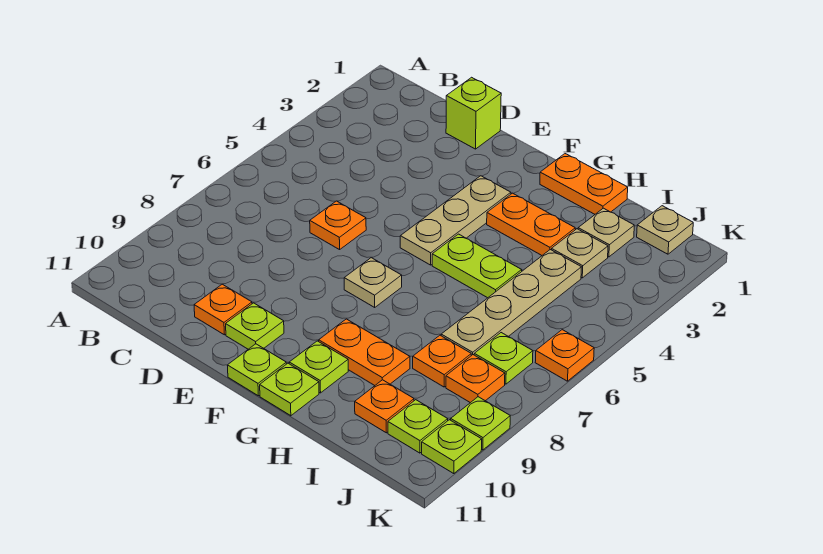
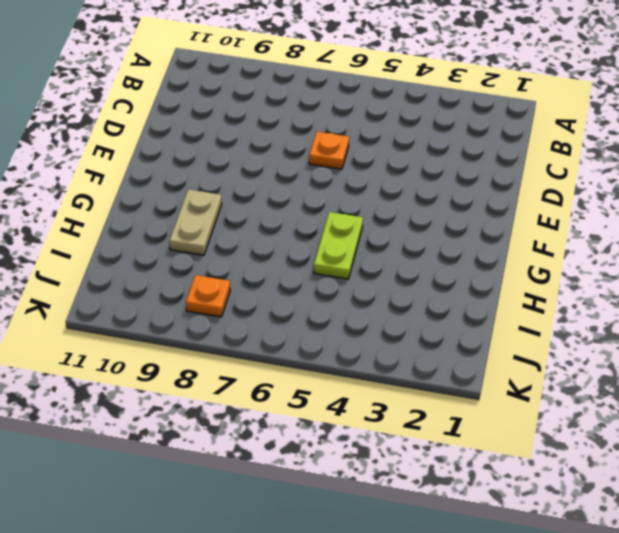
tan plate G9:H9 level 1 -> orange plate G9:H9 level 1
none -> lime brick D1 level 1
none -> orange plate D10 level 1
none -> lime plate E10 level 1

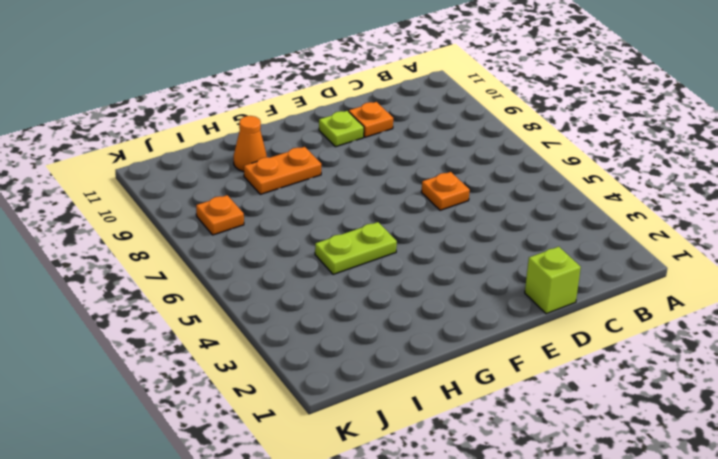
orange cone H10 level 1 -> none
none -> tan plate F3:F5 level 1
none -> tan plate F7 level 1
none -> lime plate F11 level 1

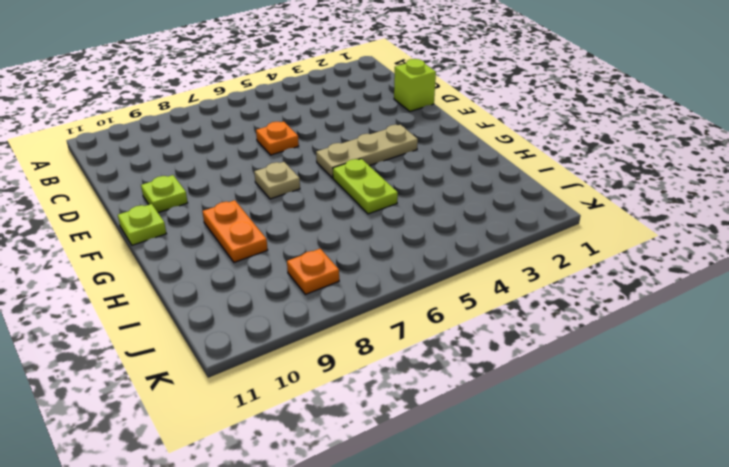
none -> orange plate D10 level 1
none -> orange plate G1:H1 level 1
none -> orange plate G3:H3 level 1

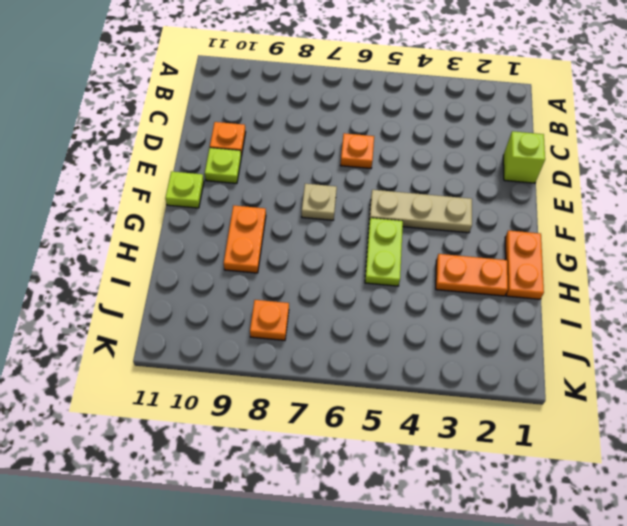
orange plate H2:H3 level 1 -> orange plate G3:H3 level 1
none -> lime plate G10 level 1
none -> lime plate G11 level 1
none -> tan plate I2 level 1

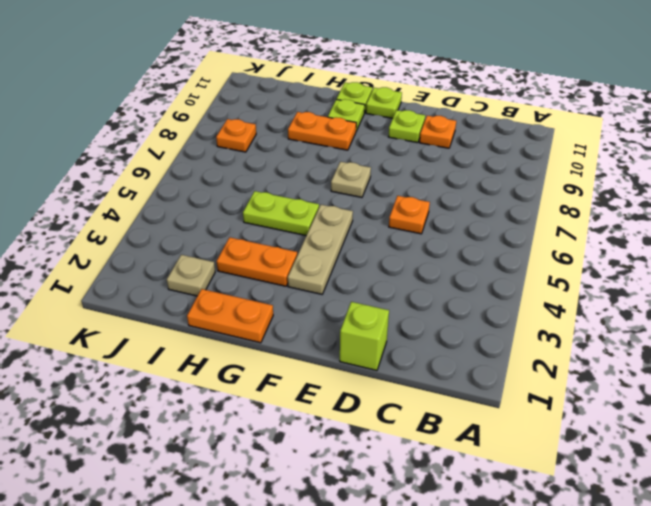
none -> tan plate I3 level 1
none -> tan plate I4:I7 level 1
none -> orange plate I8 level 1

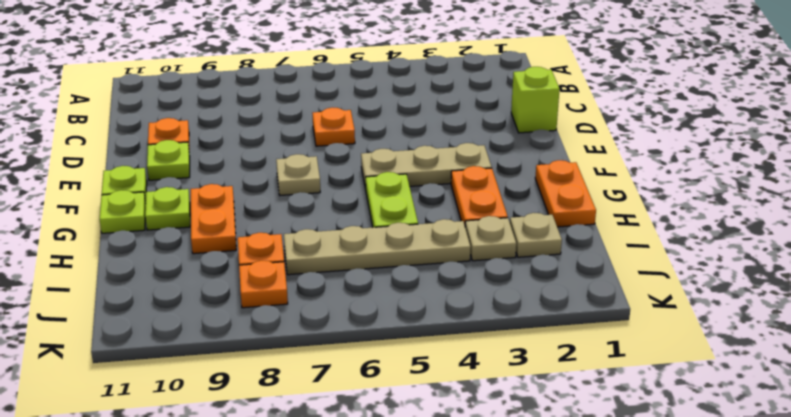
none -> orange plate I10 level 1
none -> tan plate J1 level 1
none -> lime plate J7 level 1

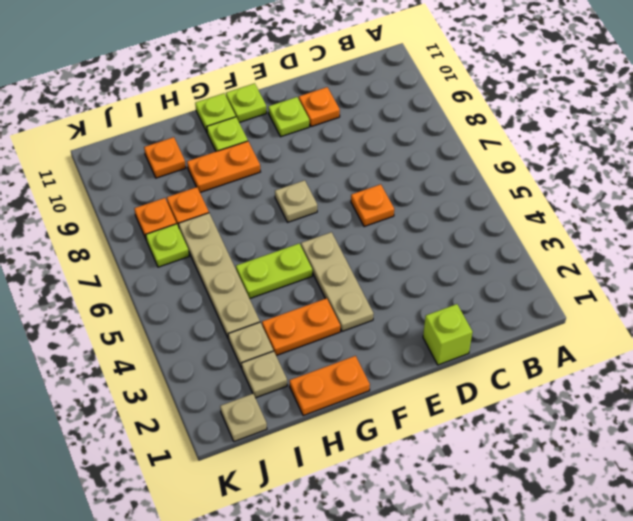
none -> lime plate J10 level 1
none -> orange plate K6 level 1
none -> lime plate K9 level 1

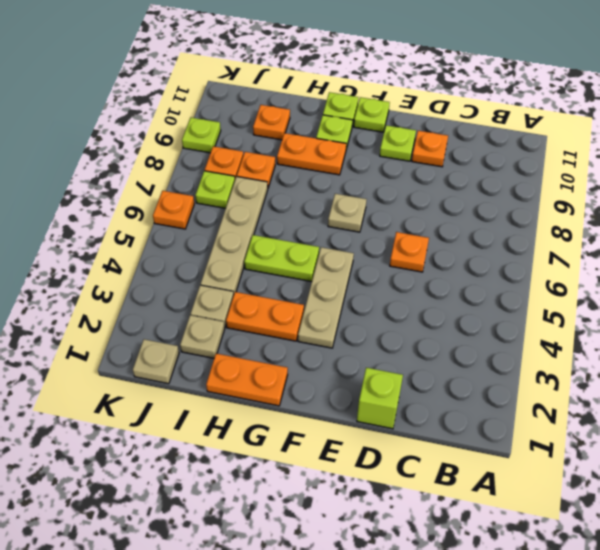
none -> lime plate J10 level 1
none -> lime plate K10 level 1

